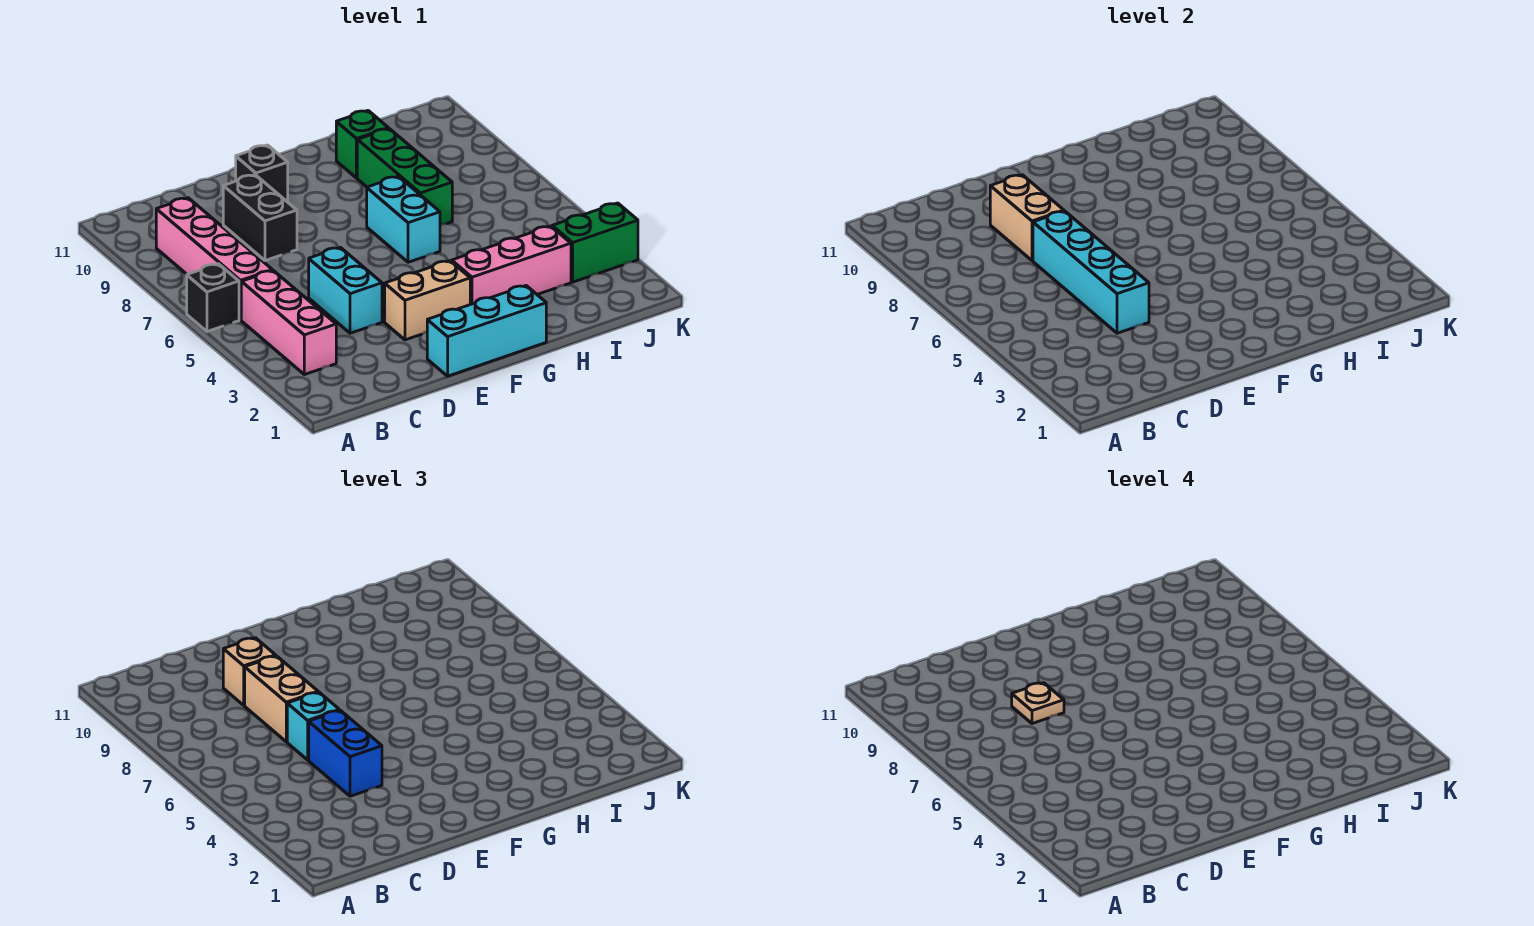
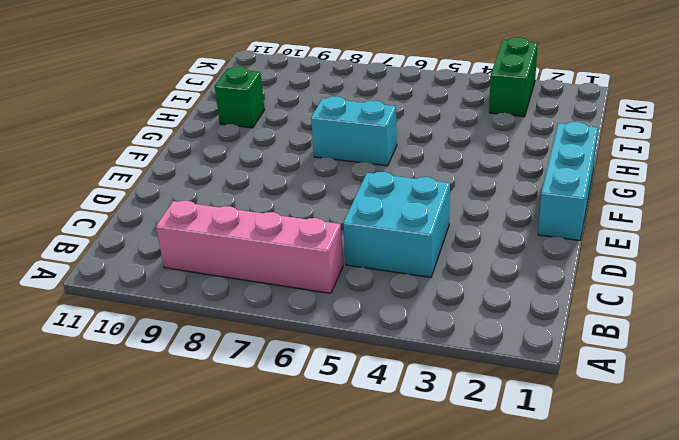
cyan brick C4:D5 level 1 -> cyan brick D4:D5 level 1
none -> black brick A6 level 1
none -> pink brick B3:B5 level 1
none -> black brick D8:D9 level 1

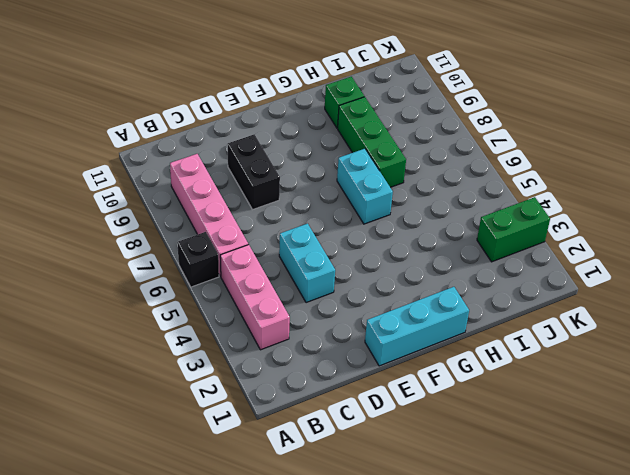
none -> tan brick E3:F3 level 1
none -> black brick E10 level 1
none -> pink brick G3:I3 level 1

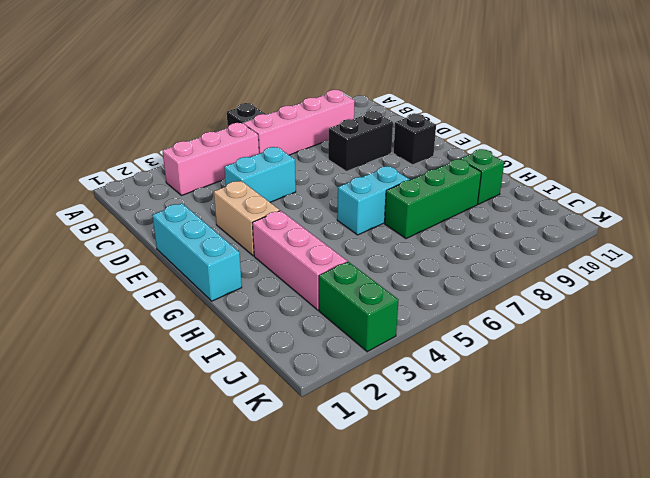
none -> cyan brick D4:D7 level 2
none -> tan brick D8:D9 level 2
none -> blue brick D4:D5 level 3

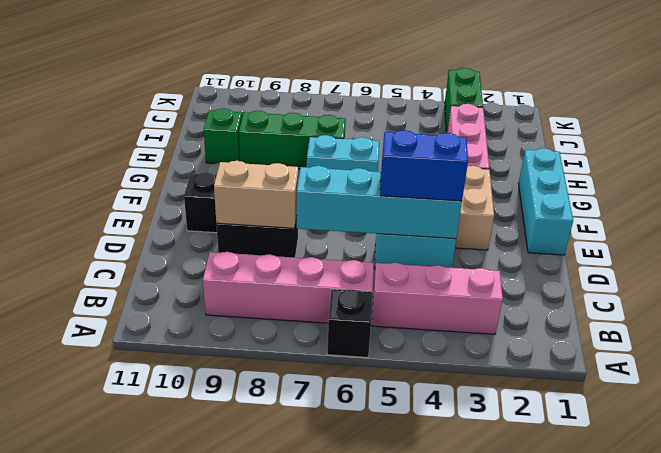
none -> cyan brick D6 level 3
none -> tan brick D7:D8 level 3
none -> tan brick D9 level 3

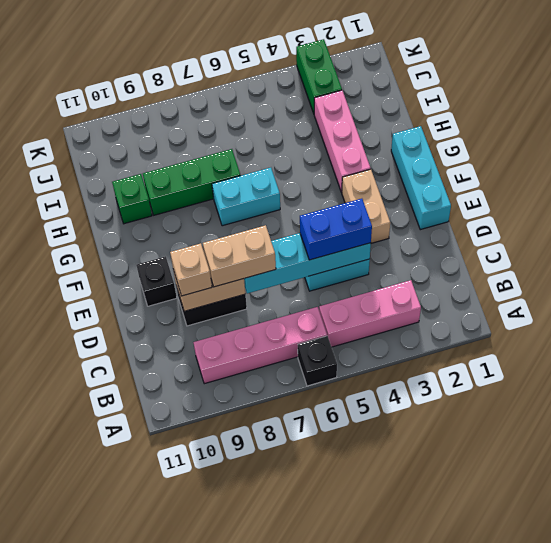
none -> cyan brick D6 level 3
none -> tan plate D8 level 4

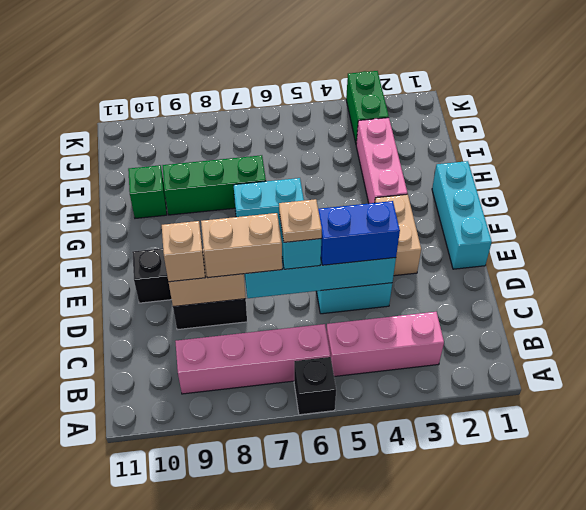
tan plate D6 level 4 -> tan plate D8 level 4

